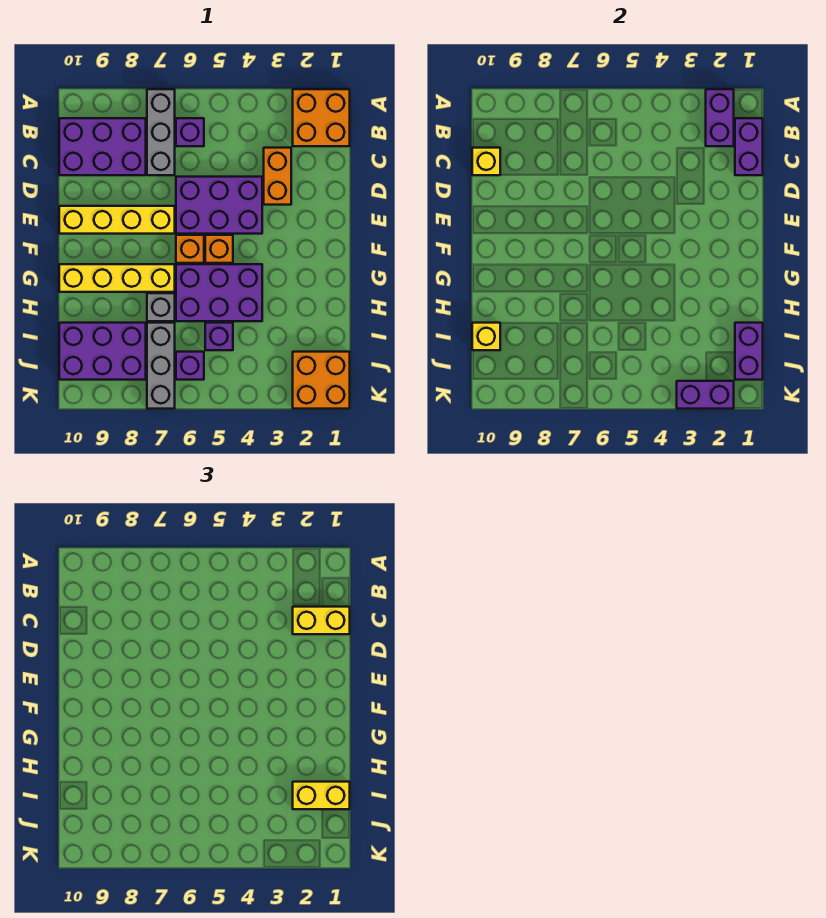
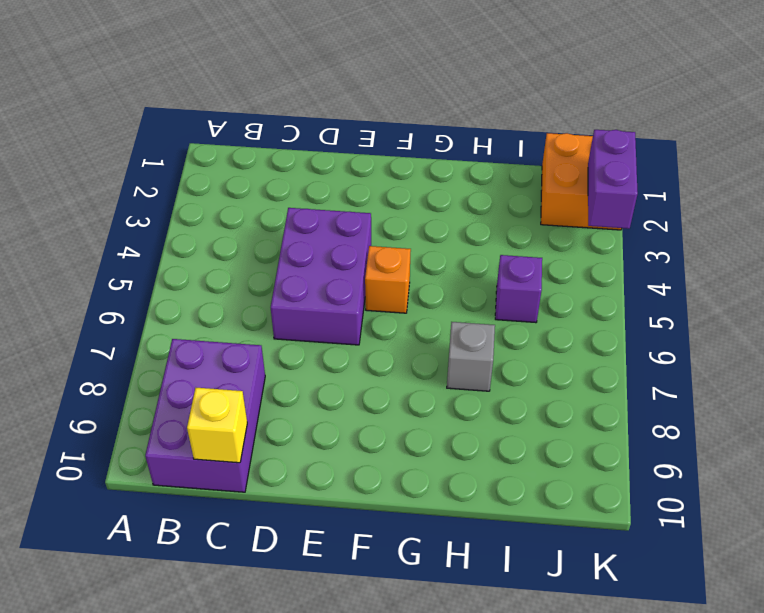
none -> orange brick A1:B2 level 1
none -> grey brick A7:C7 level 1
none -> purple brick B6 level 1

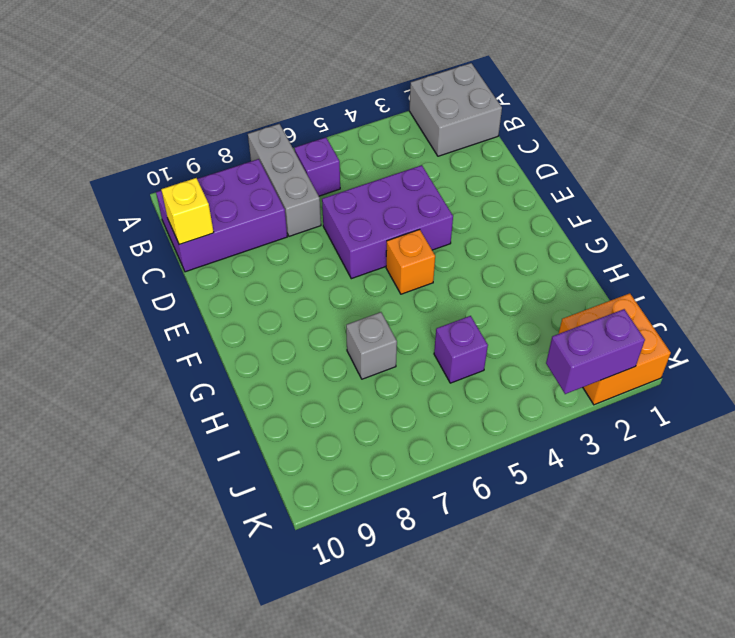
grey brick A1:B2 level 1 -> orange brick A1:B2 level 1
none -> orange brick C3:D3 level 1
none -> yellow brick E7:E10 level 1
none -> orange brick F6 level 1

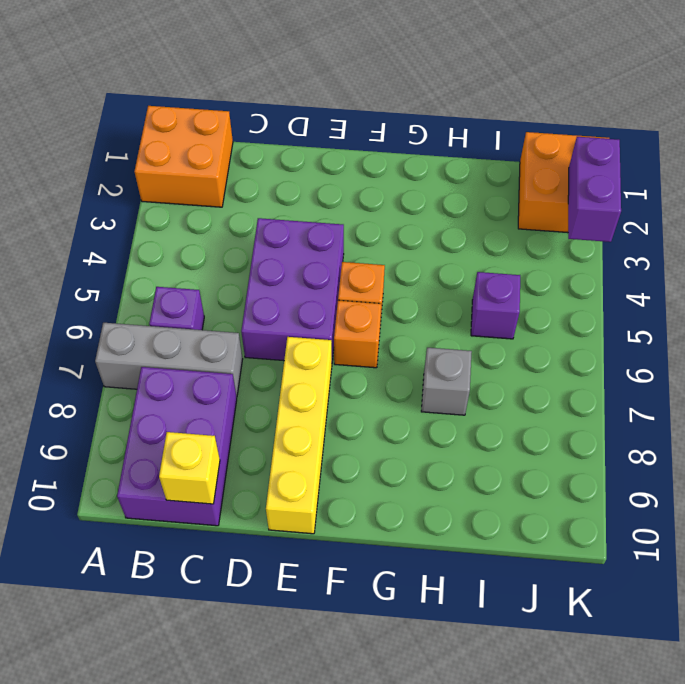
none -> orange brick C3:D3 level 1
none -> purple brick G4:H6 level 1
none -> yellow brick G7:G10 level 1

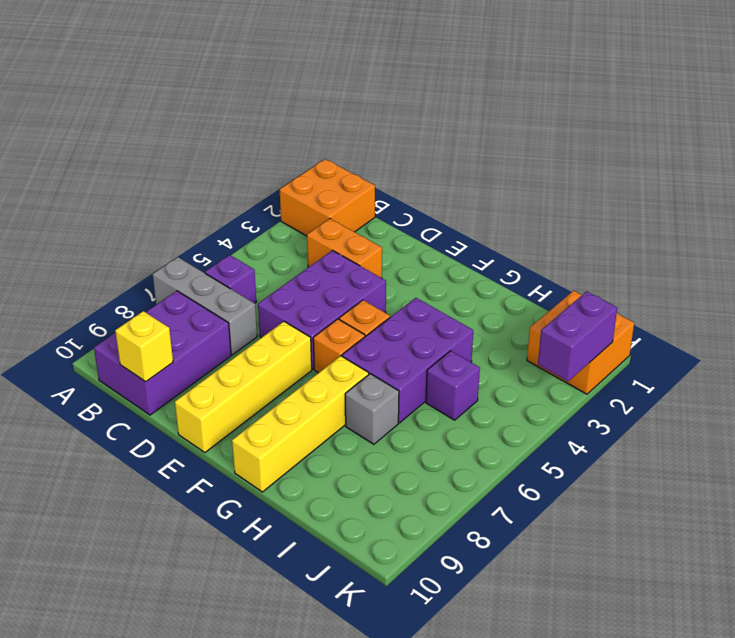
none -> grey brick I7:K7 level 1
none -> purple brick I8:J10 level 1
none -> purple brick J6 level 1

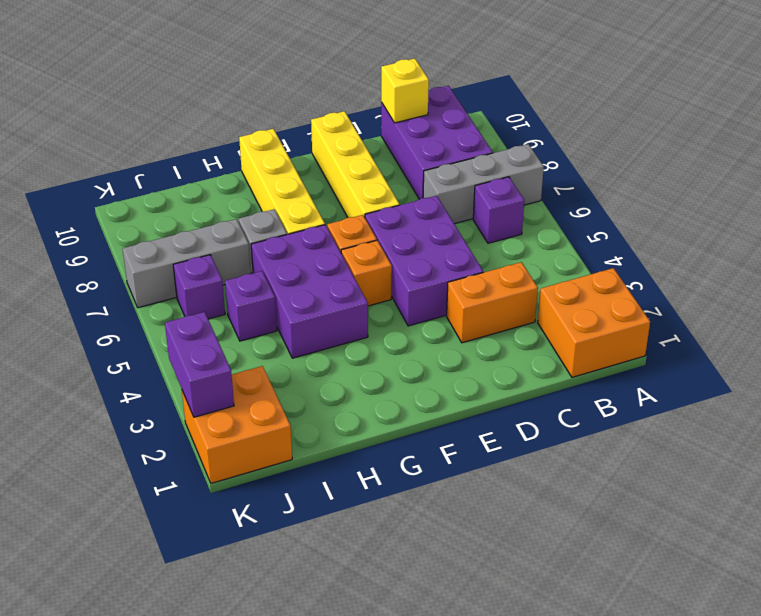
none -> purple brick I8:J10 level 1
none -> purple brick A2:B2 level 2
none -> purple brick B1:C1 level 2

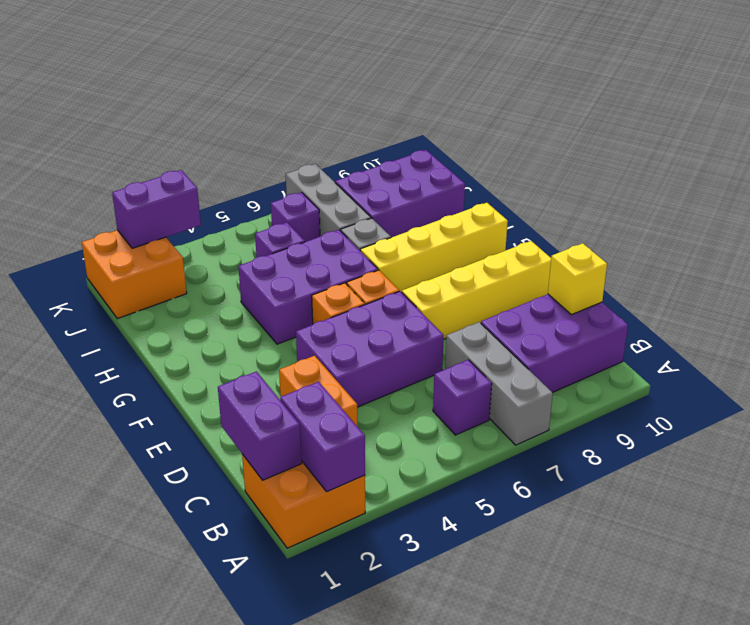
none -> purple brick I1:J1 level 2
none -> yellow brick I10 level 2
none -> yellow brick C1:C2 level 3

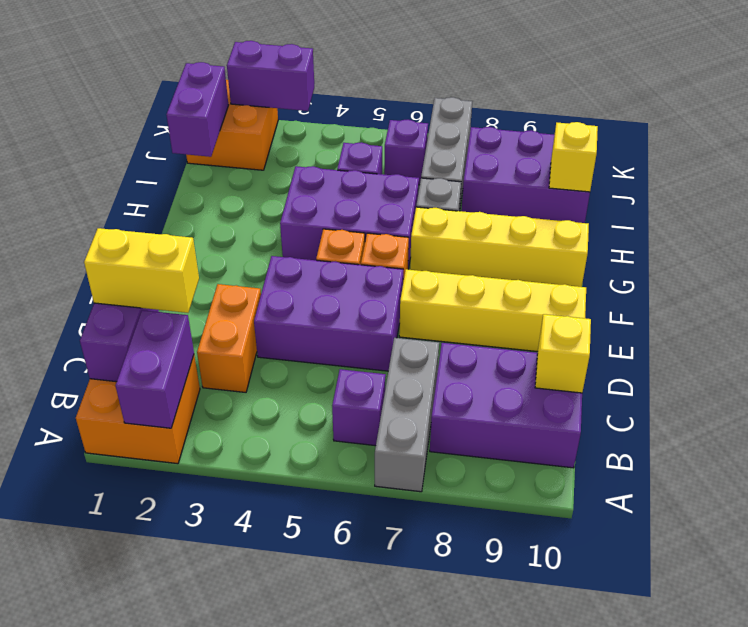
none -> yellow brick I1:I2 level 3

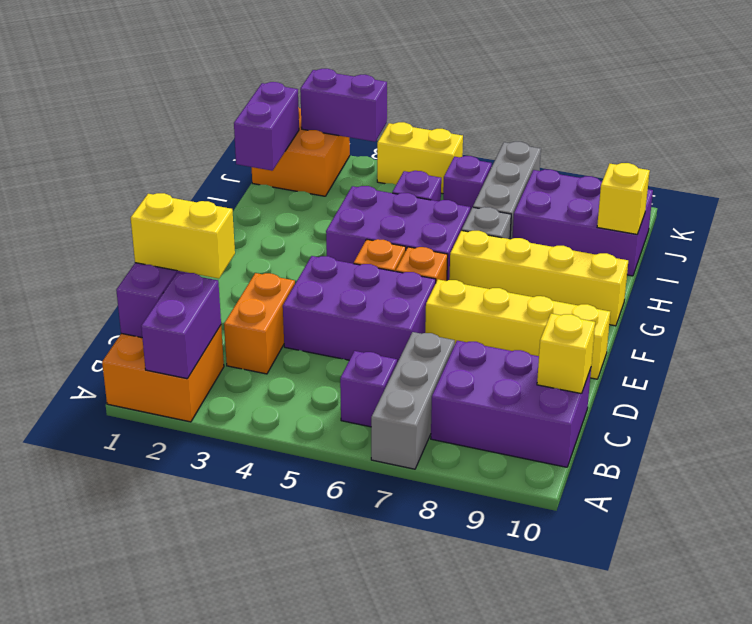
yellow brick K4:K5 level 1 -> yellow brick I1:I2 level 3

